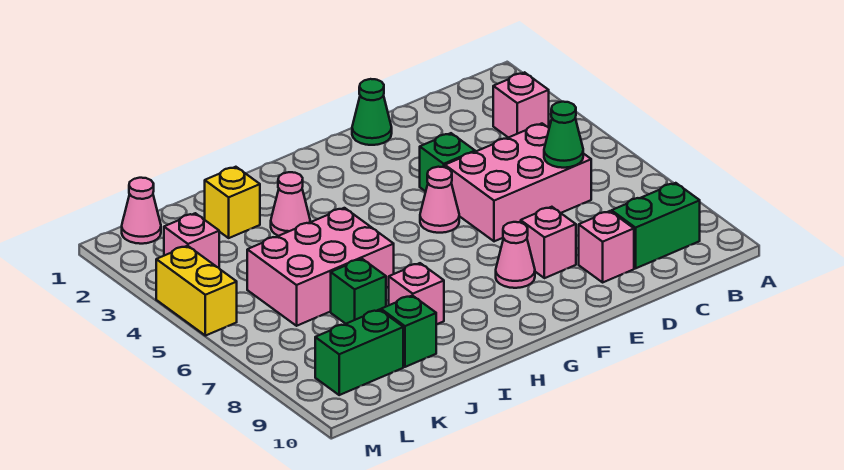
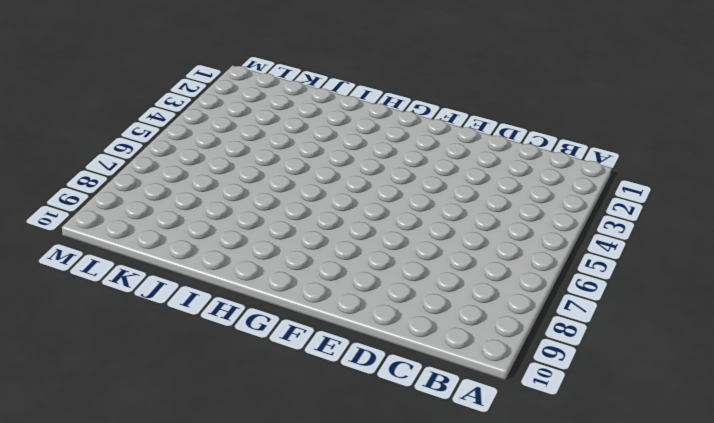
none -> pink brick B3 level 1
none -> green brick B9:C9 level 1
none -> pink brick C5:E6 level 1

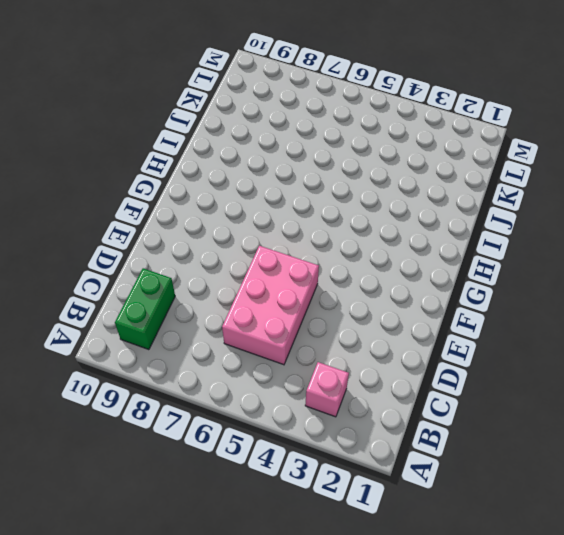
none -> pink brick D9 level 1
none -> green cone E1 level 1
none -> green brick E4 level 1

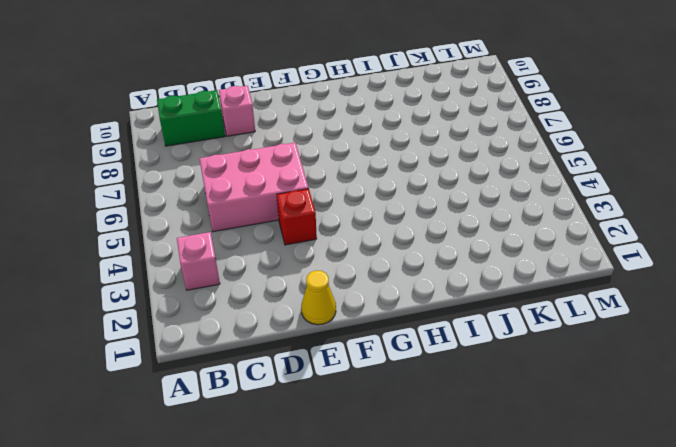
yellow cone E1 level 1 -> green cone E1 level 1
red brick E4 level 1 -> green brick E4 level 1
none -> pink brick E8 level 1
none -> pink cone F5 level 1
none -> pink cone F8 level 1

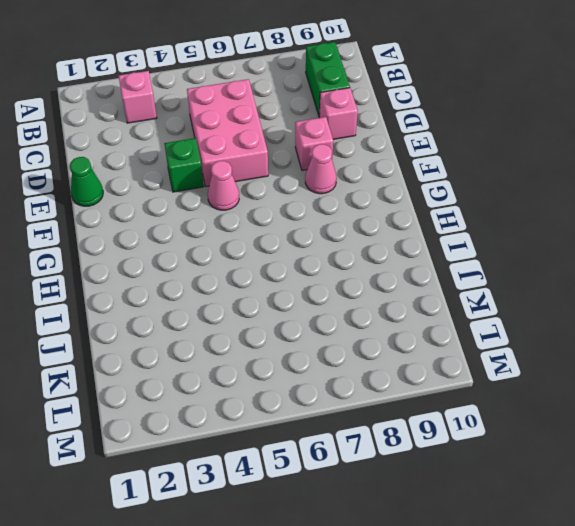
none -> pink cone I3 level 1
none -> pink brick I5:K6 level 1
none -> pink brick I8 level 1

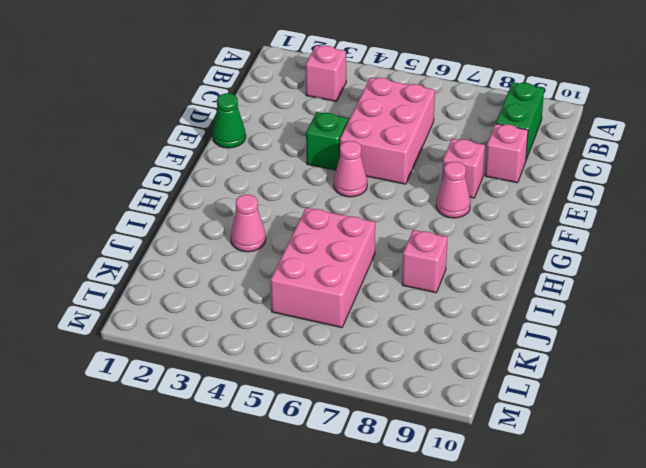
none -> yellow brick J2 level 1
none -> green brick J7 level 1
none -> green brick J9 level 1

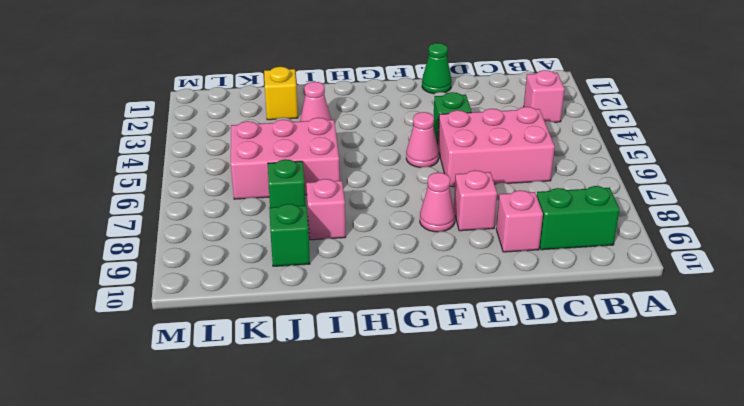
none -> green brick K9:L9 level 1
none -> pink cone L1 level 1
none -> pink brick L3 level 1

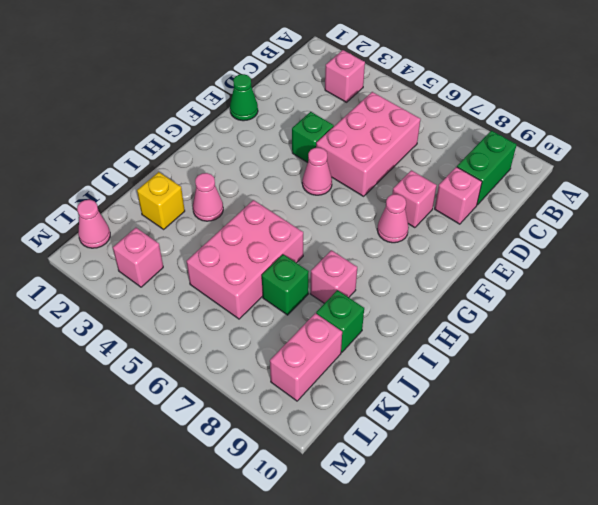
pink brick K9:L9 level 1 -> green brick K9:L9 level 1
none -> yellow brick M4:M5 level 1
none -> green cone C6 level 2

